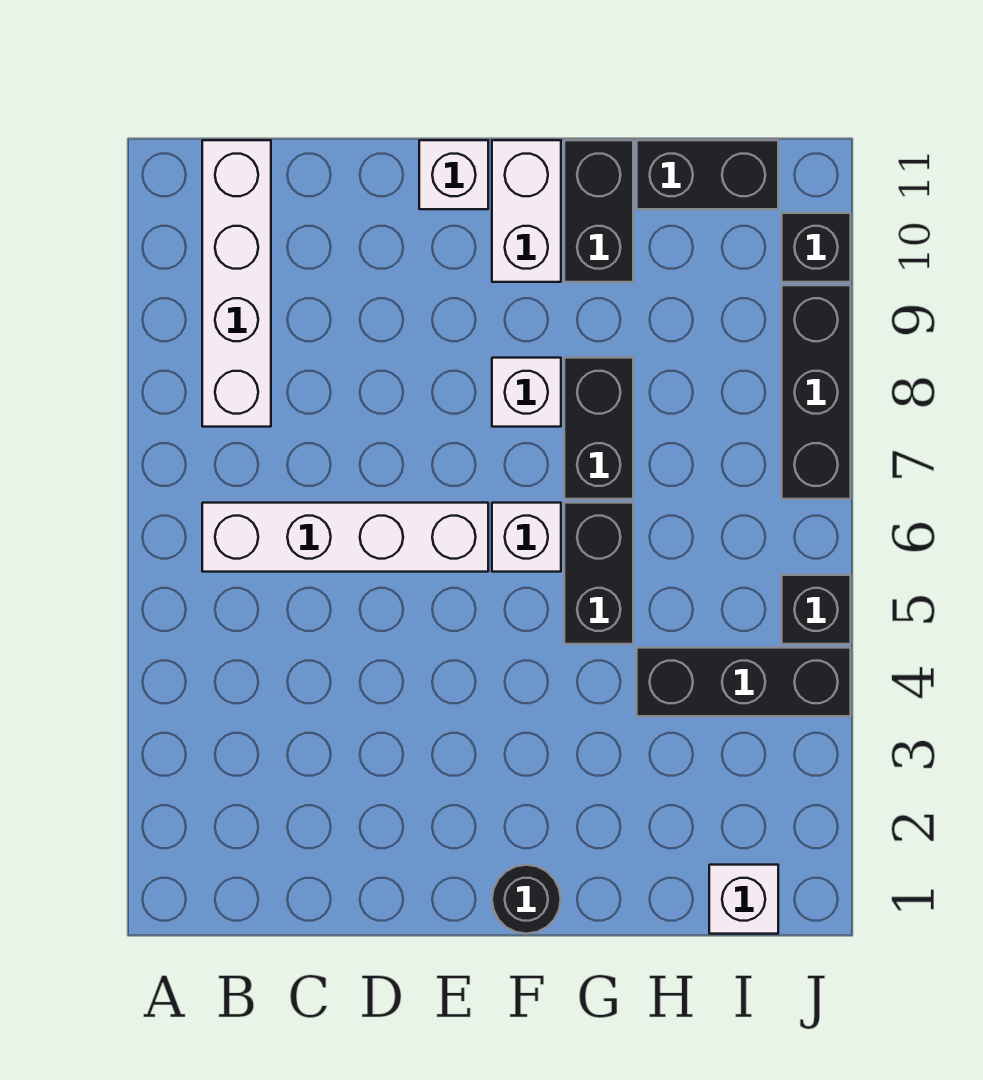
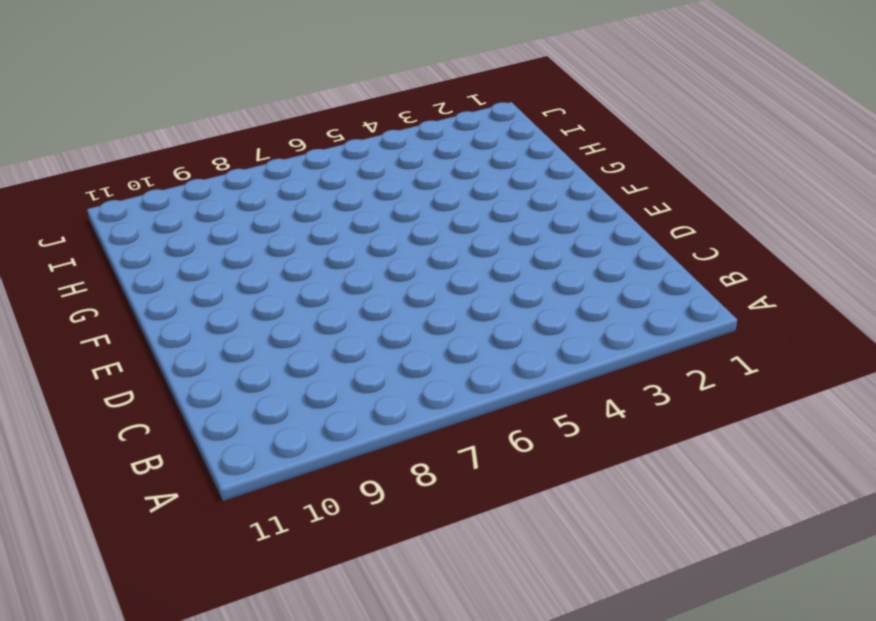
none -> white brick B6:E6 level 1
none -> white brick B8:B11 level 1
none -> white brick E11 level 1

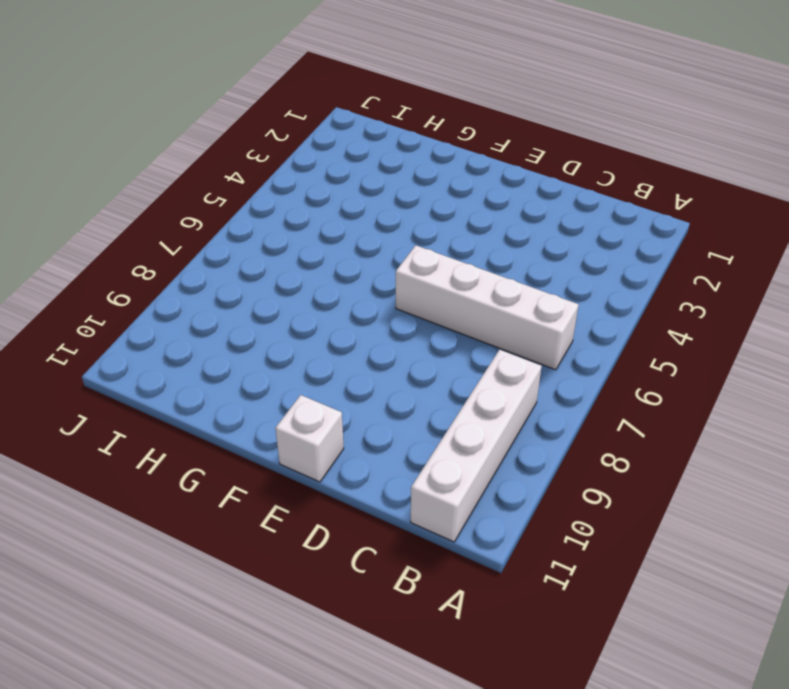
none -> black round brick F1 level 1
none -> white brick F6 level 1
none -> white brick F8 level 1

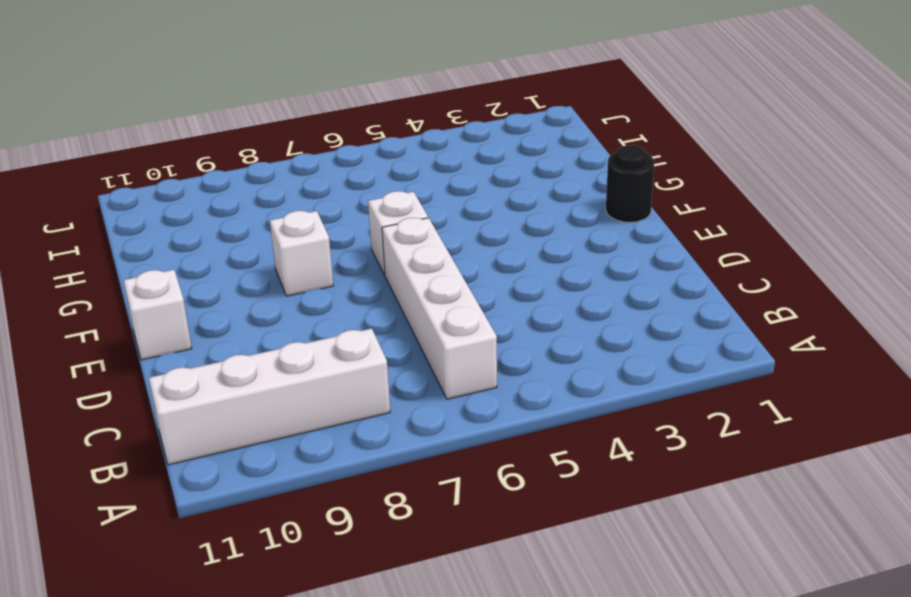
none -> white brick F10:F11 level 1
none -> black brick G5:G6 level 1
none -> black brick G7:G8 level 1

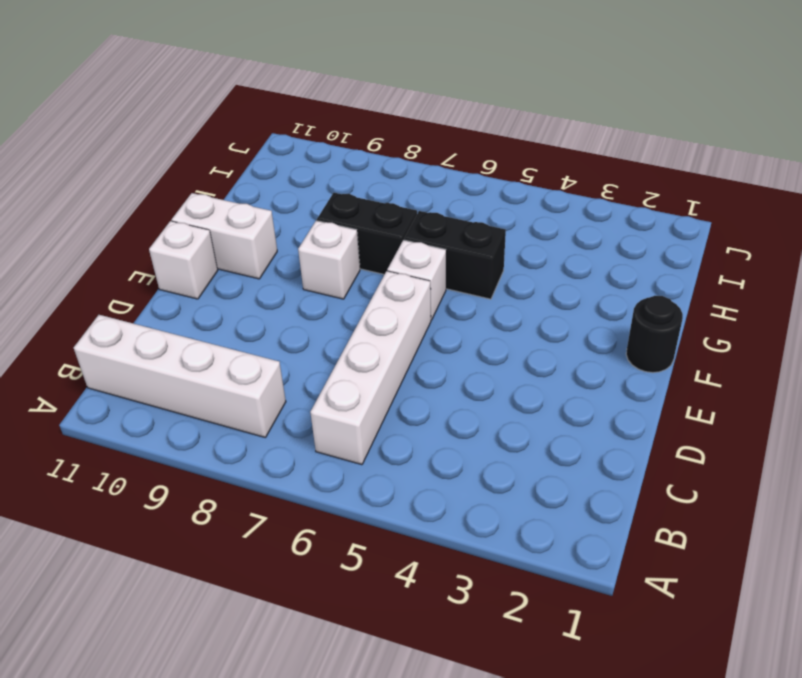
none -> black brick G10:G11 level 1
none -> black brick H4:J4 level 1
none -> black brick H11:I11 level 1

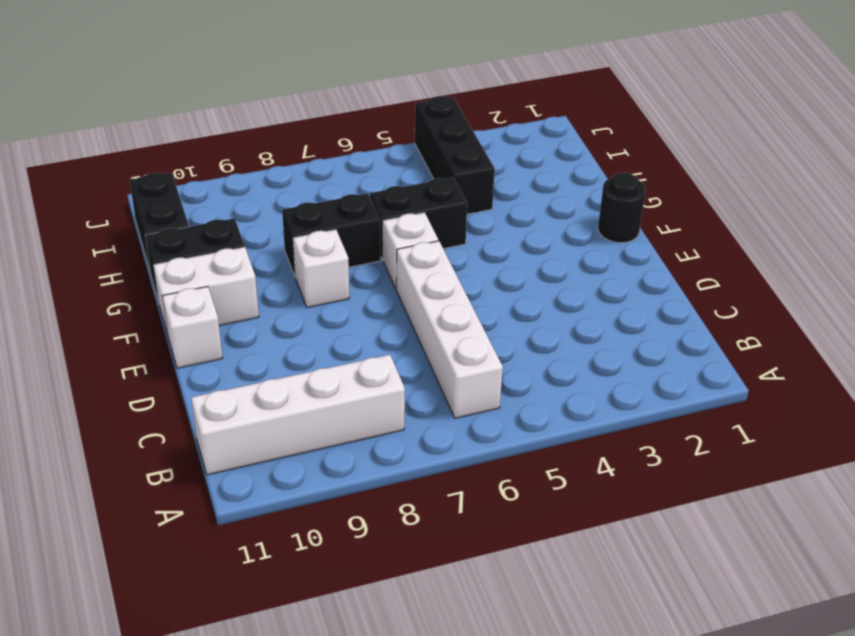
none -> white brick I1 level 1
none -> black brick J5 level 1
none -> black brick J7:J9 level 1

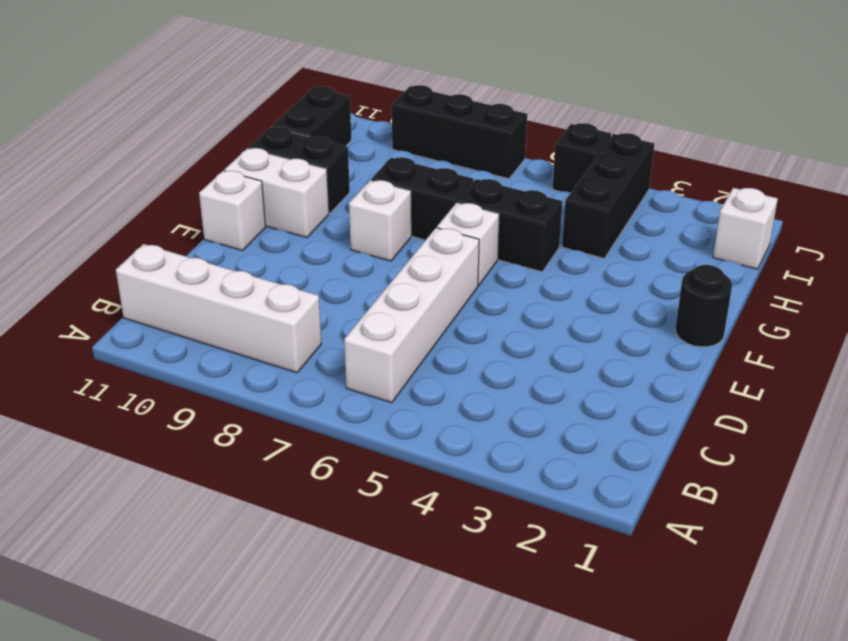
none -> black brick J10 level 1

